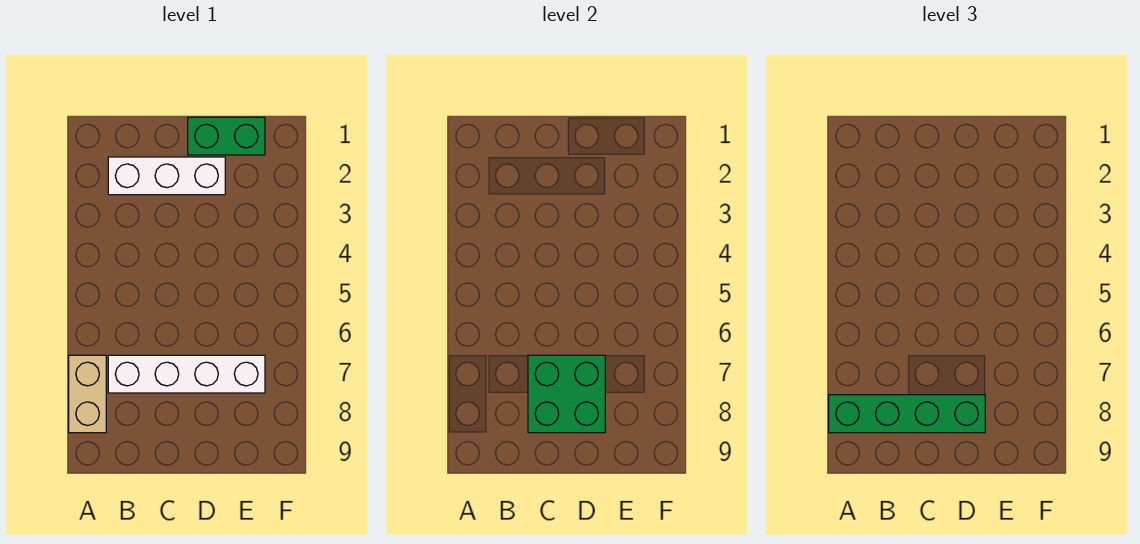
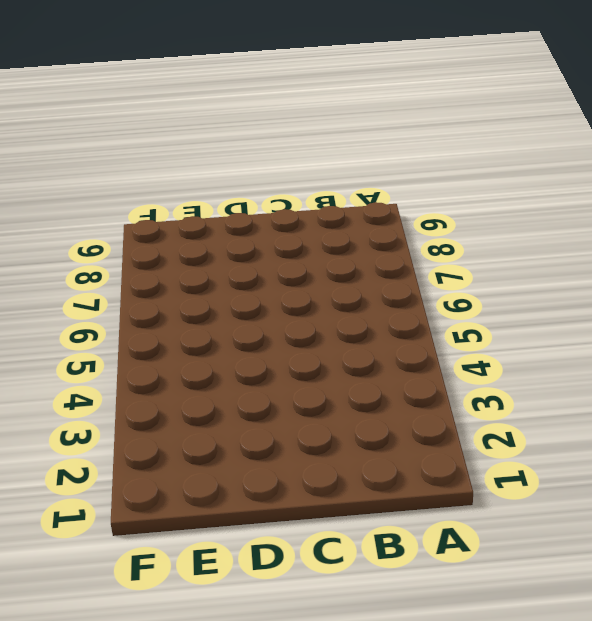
none -> tan brick A7:A8 level 1
none -> white brick B2:D2 level 1

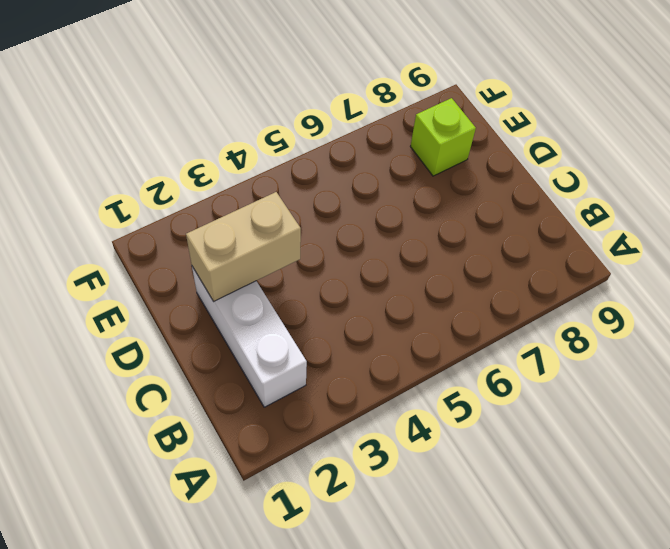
tan brick D2:D3 level 2 -> tan brick A7:A8 level 1
lime brick E8 level 1 -> none
none -> white brick B7:E7 level 1
none -> green brick D1:E1 level 1

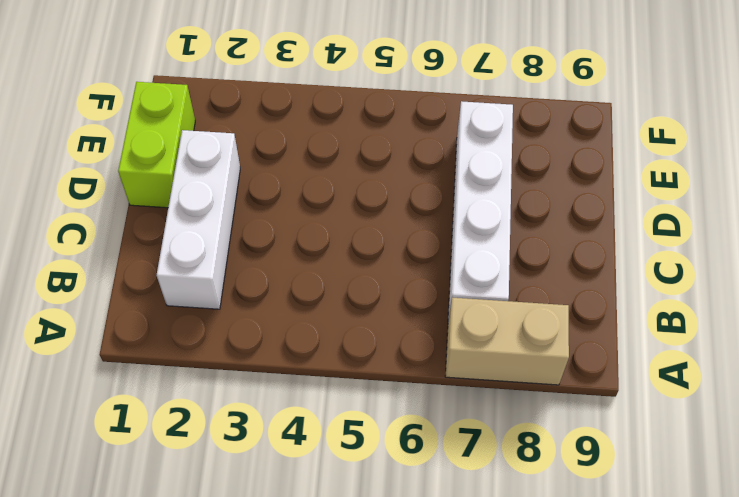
lime brick D1:E1 level 1 -> green brick D1:E1 level 1
none -> green brick C7:D8 level 2
none -> green brick A8:D8 level 3

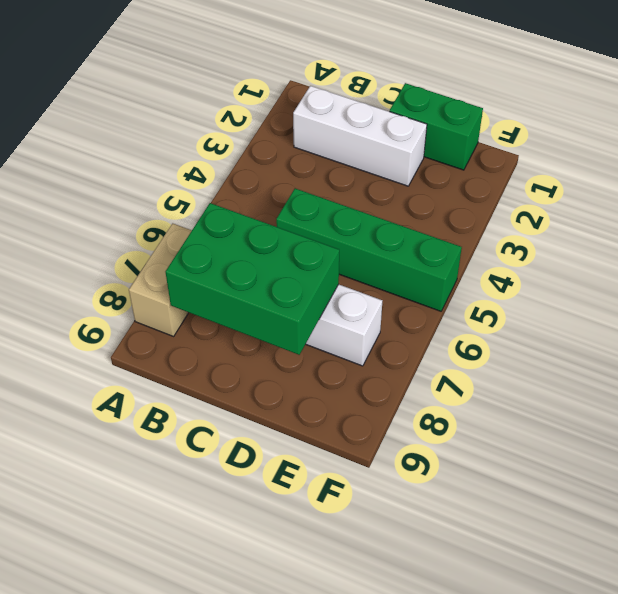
green brick B7:D8 level 2 -> green brick C7:D8 level 2
green brick C5:F5 level 1 -> green brick A8:D8 level 3

